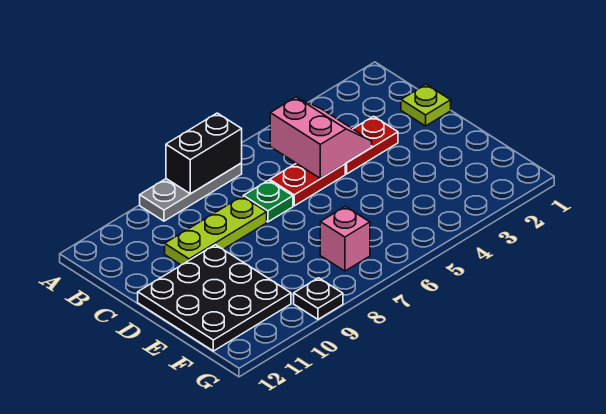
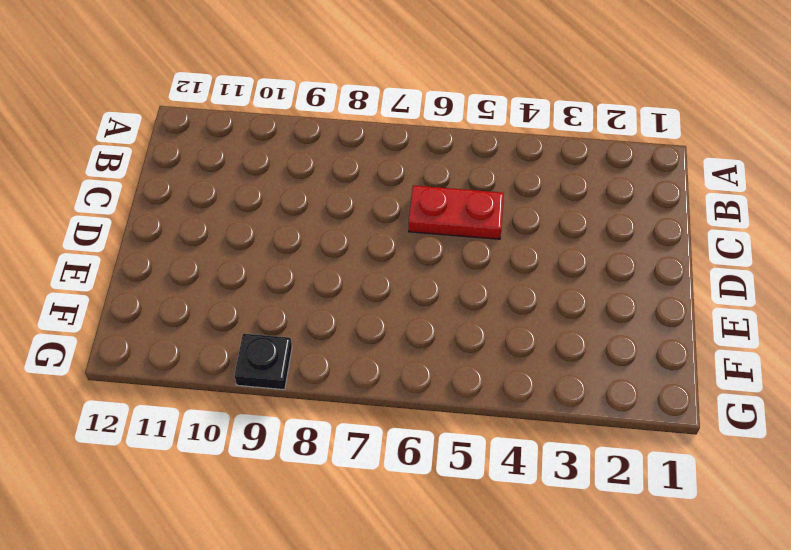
none -> grey plate A7:A9 level 1
none -> lime plate C1 level 1

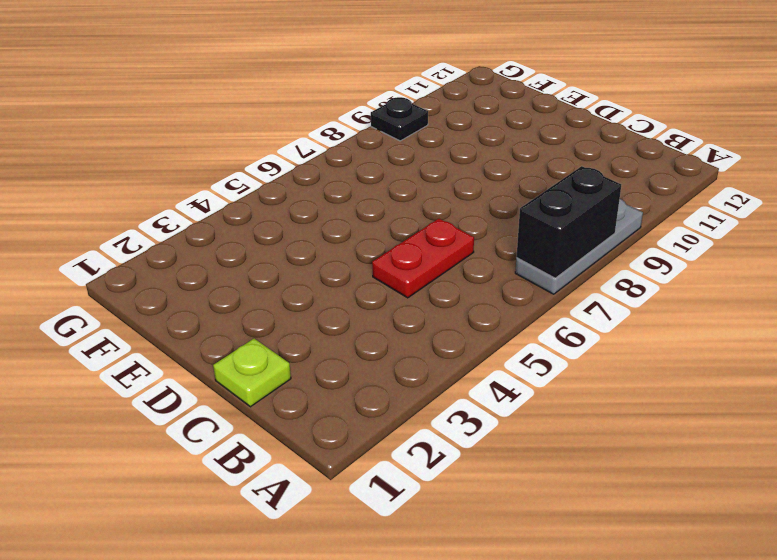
none -> red plate C3:C4 level 1
none -> green plate C7 level 1

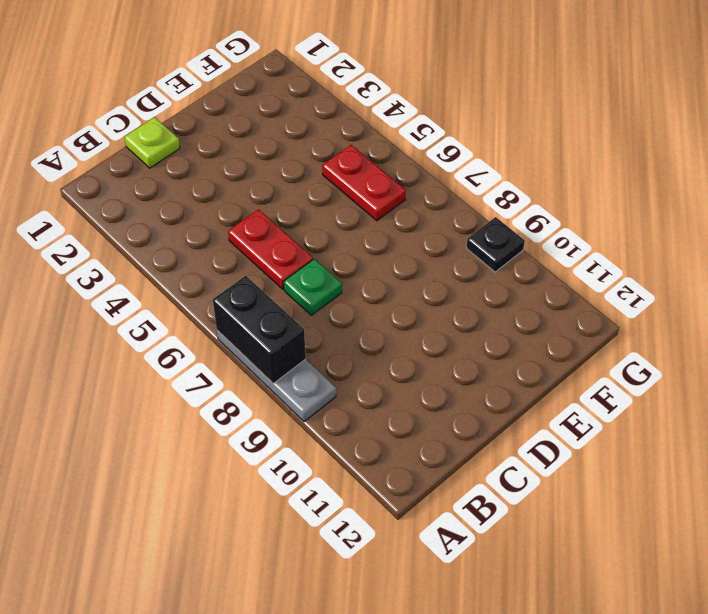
red plate F5:F6 level 1 -> red plate C3:C4 level 1
none -> lime plate C8:C10 level 1
none -> black plate D10:F12 level 1

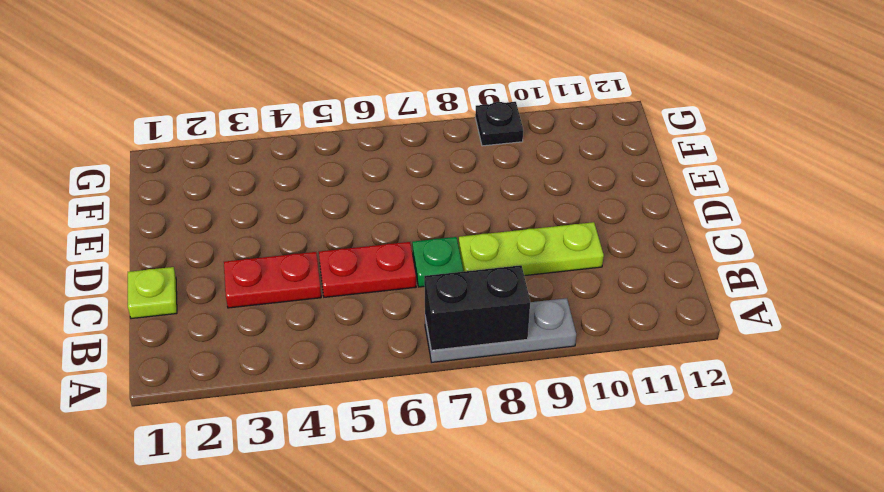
none -> black plate D10:F12 level 1
none -> pink brick F7 level 1

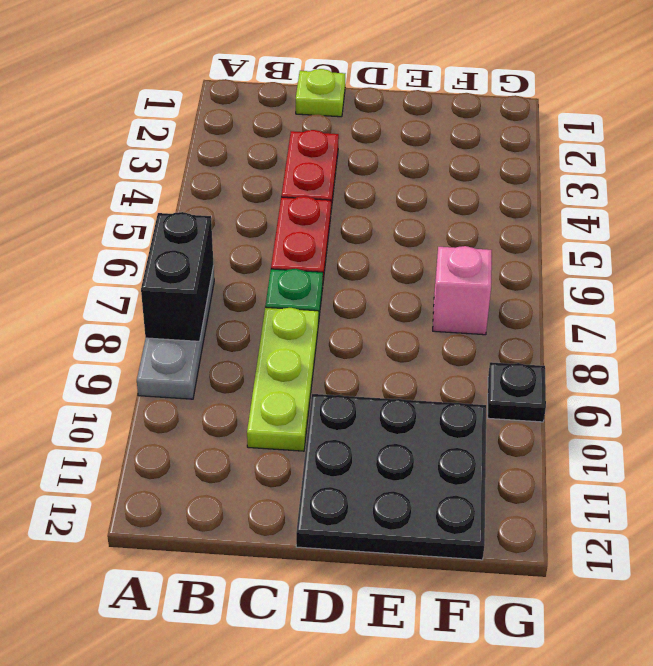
none -> pink slope B4:C5 level 2 top 5

